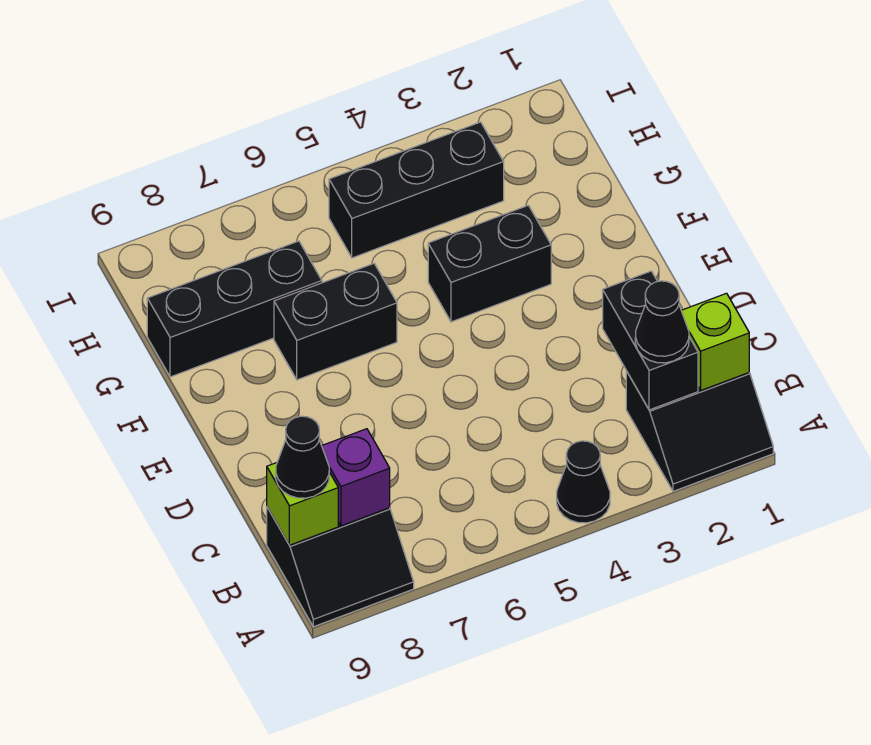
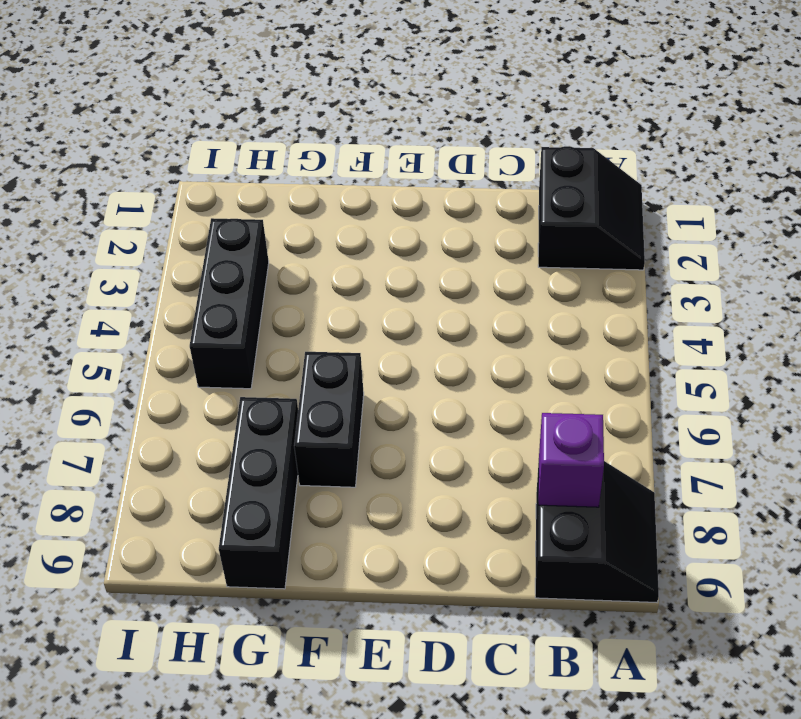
none -> black cone A4 level 1
none -> black brick F3:F4 level 1
none -> lime brick B1 level 2

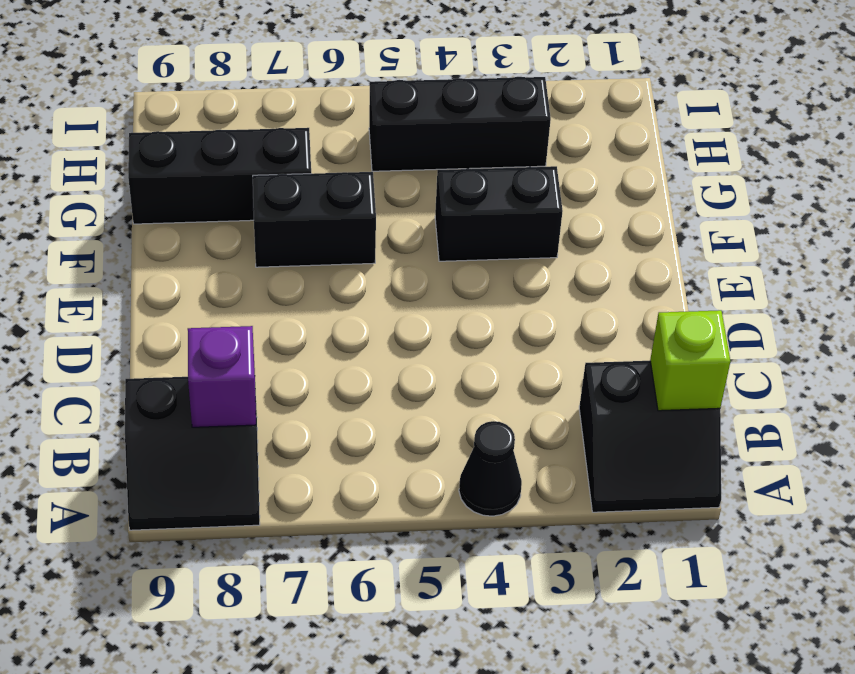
none -> black brick B2:C2 level 2
none -> lime brick B9 level 2
none -> black cone B2 level 3

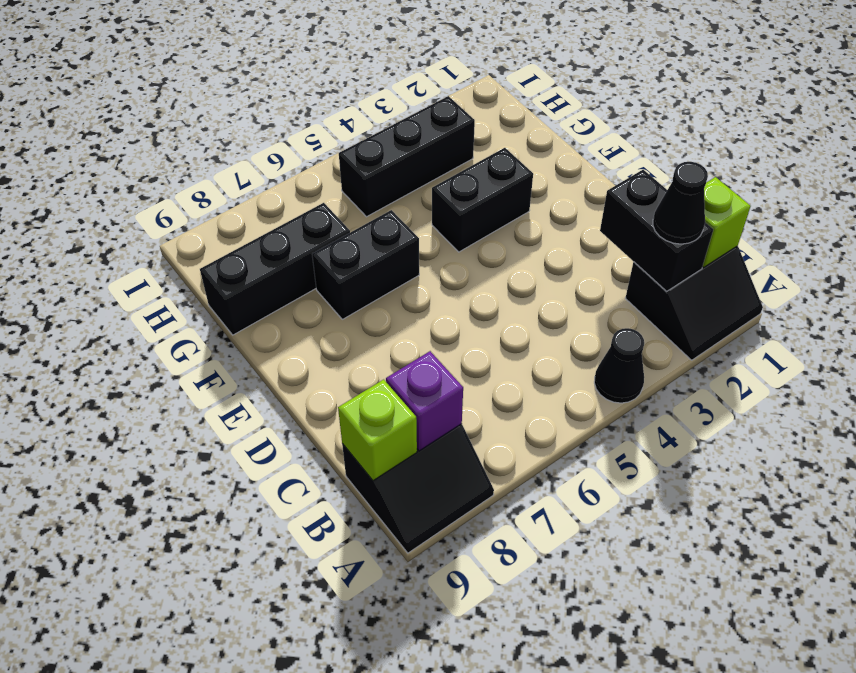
none -> black cone B9 level 3

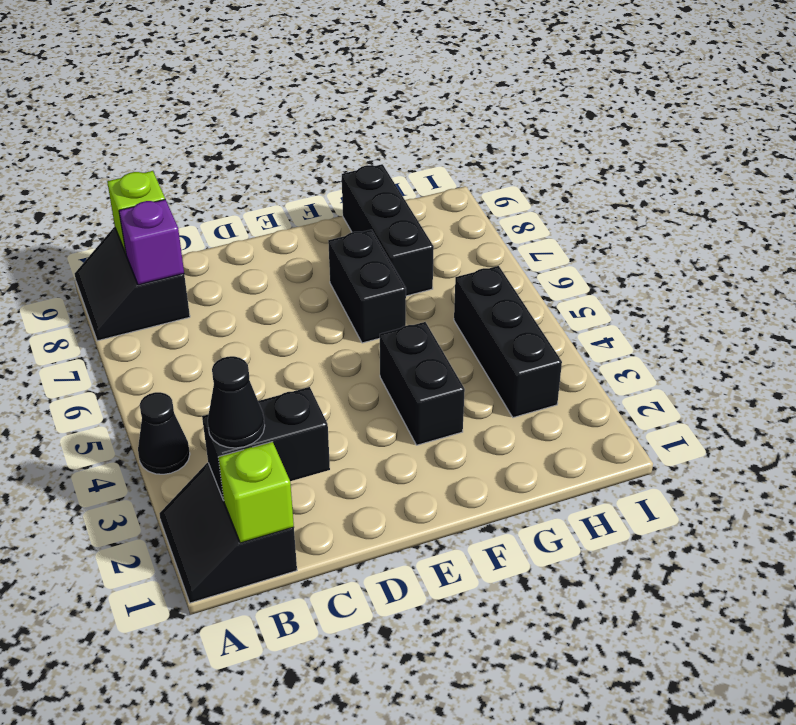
none -> black cone B9 level 3

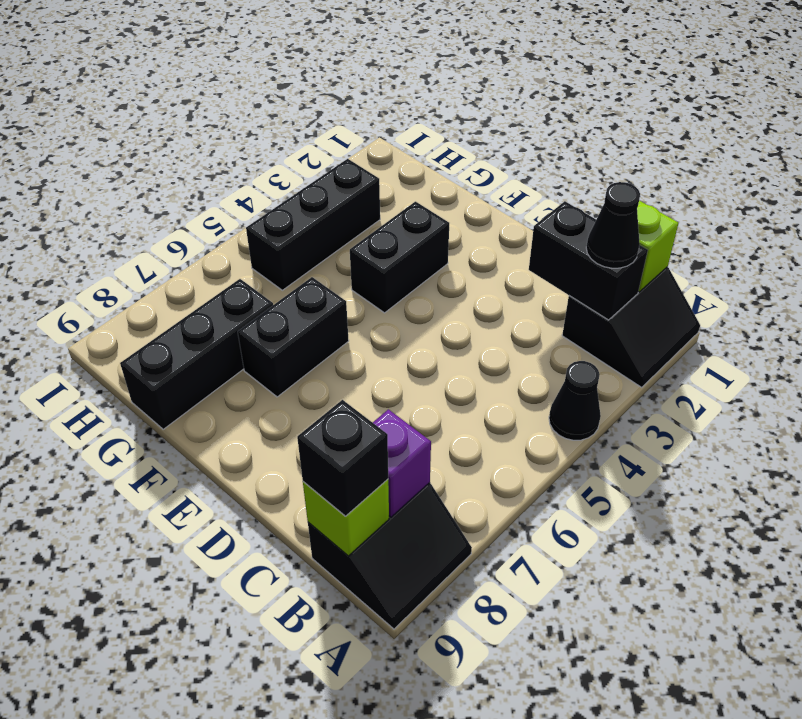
black brick B9 level 3 -> black cone B9 level 3

